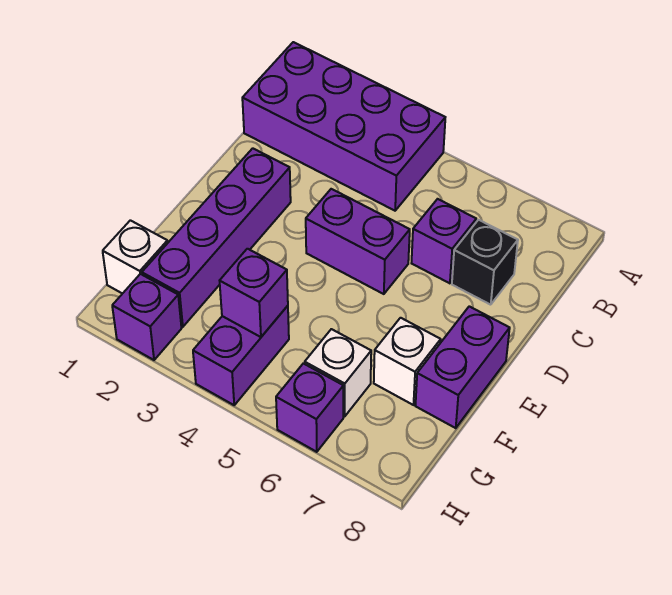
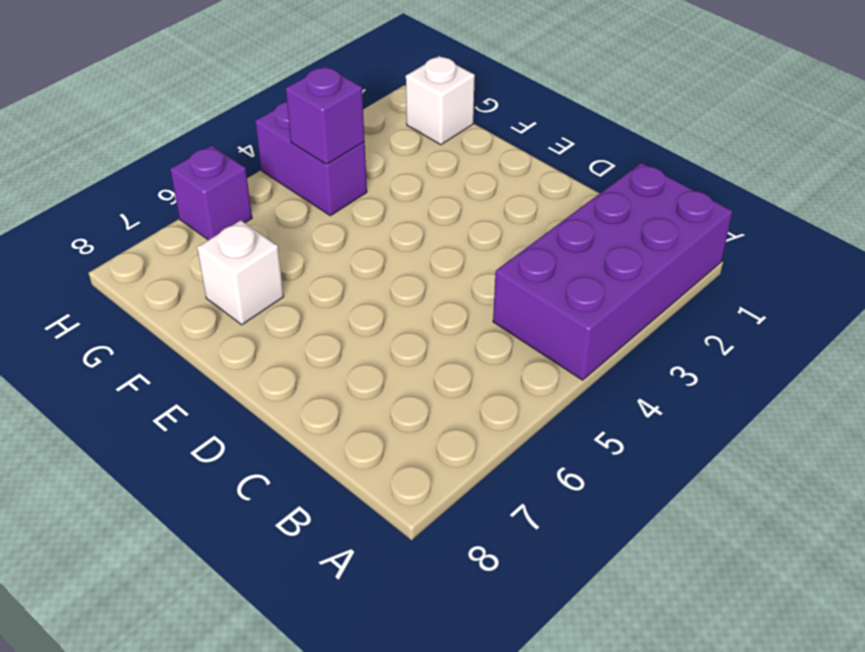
none -> purple brick C6 level 1
none -> black brick C7 level 1
none -> purple brick D2:G2 level 1

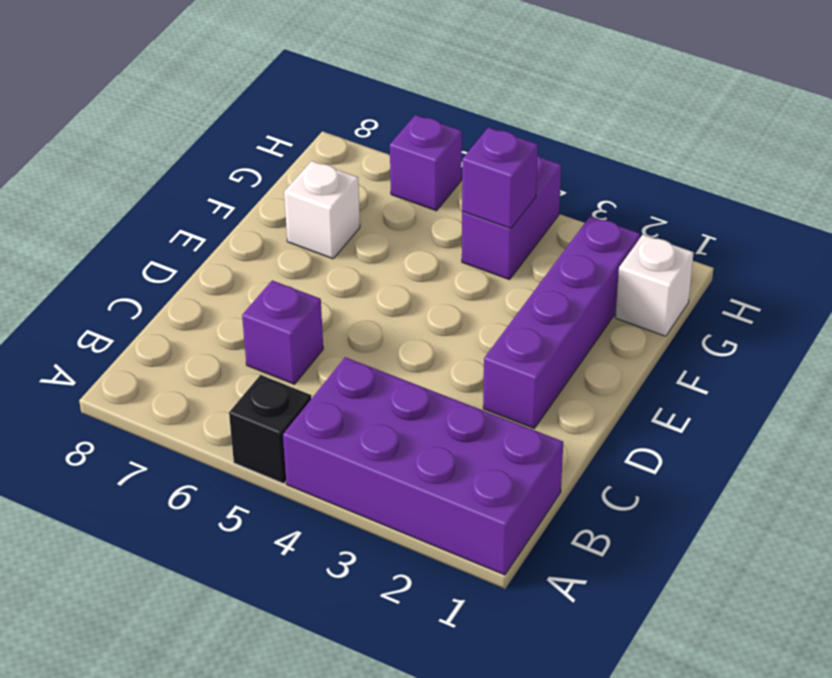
black brick A5 level 1 -> black brick C7 level 1
none -> purple brick D4:D5 level 1
none -> purple brick E8:F8 level 1
none -> white brick G6 level 1

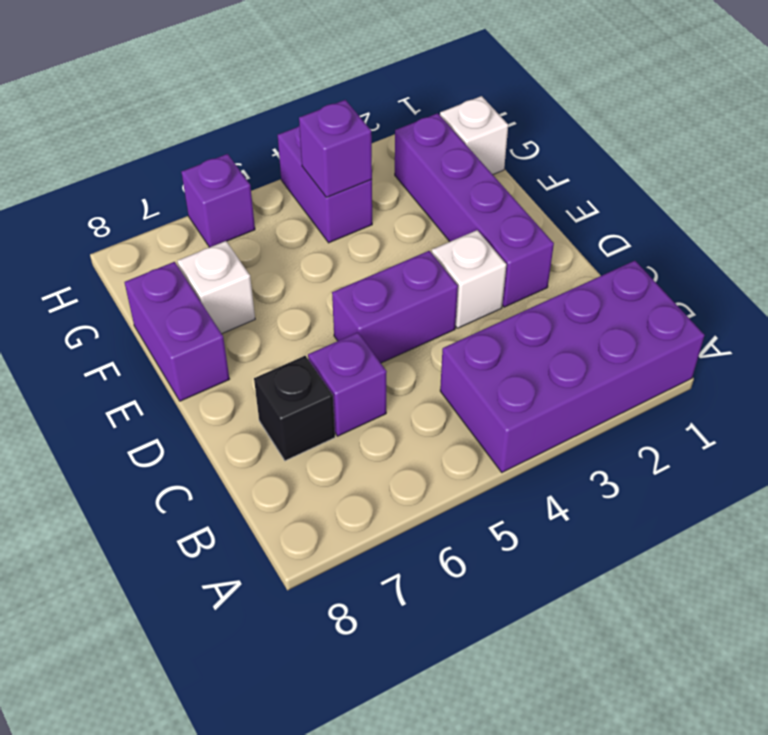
white brick D3 level 1 -> white brick G6 level 1
none -> purple brick H2 level 1

